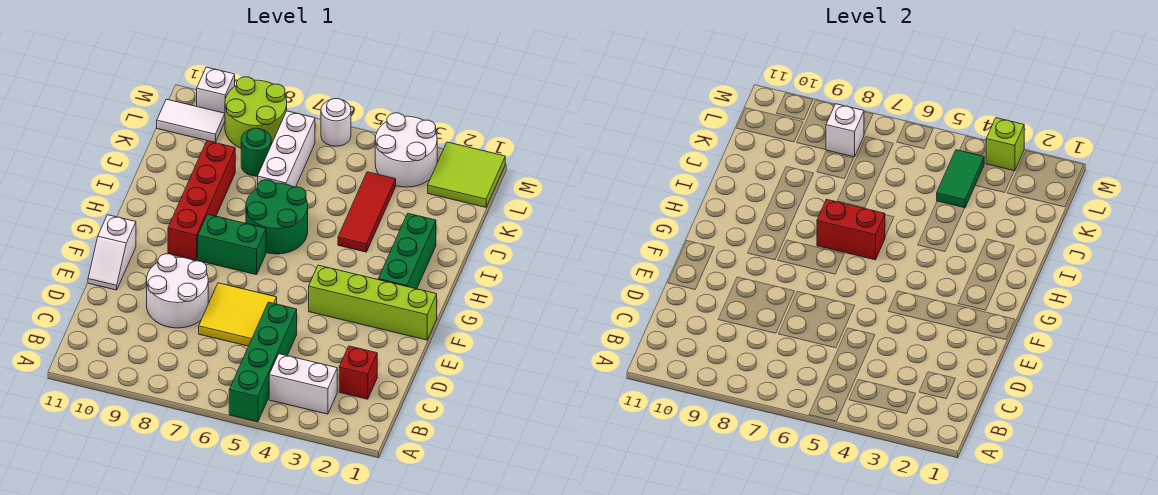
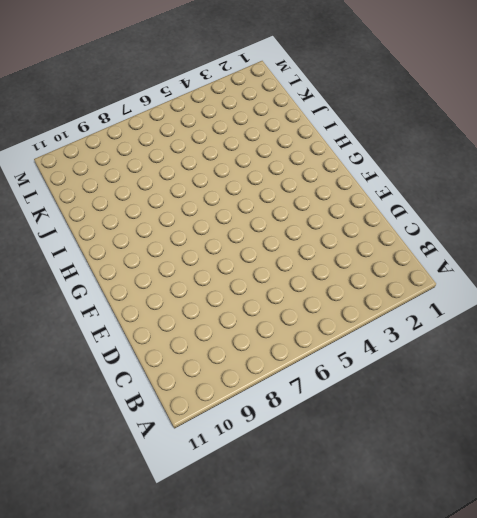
none -> green brick A5:D5 level 1
none -> white brick B3:B4 level 1
none -> red brick C2 level 1

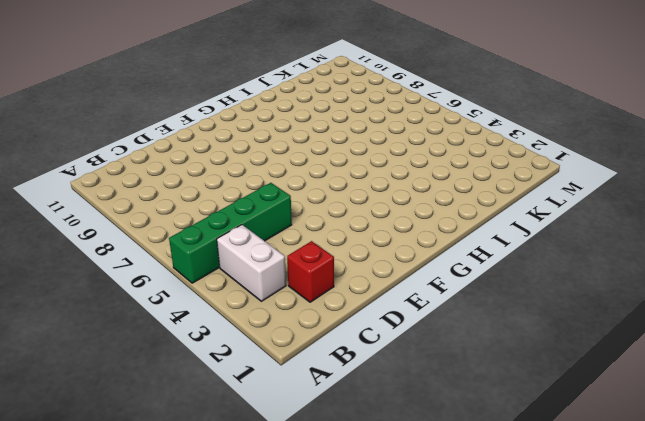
none -> yellow tile D6:E7 level 1
none -> white round brick D8:E9 level 1
none -> white slope E11:F11 level 1 top F

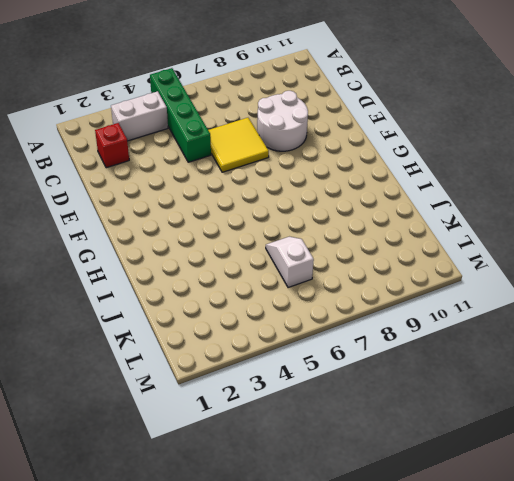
white slope J6:K6 level 1 top K -> white slope E11:F11 level 1 top F
none -> lime brick F1:F4 level 1
none -> green brick G2:I2 level 1
none -> green brick G7:G8 level 1

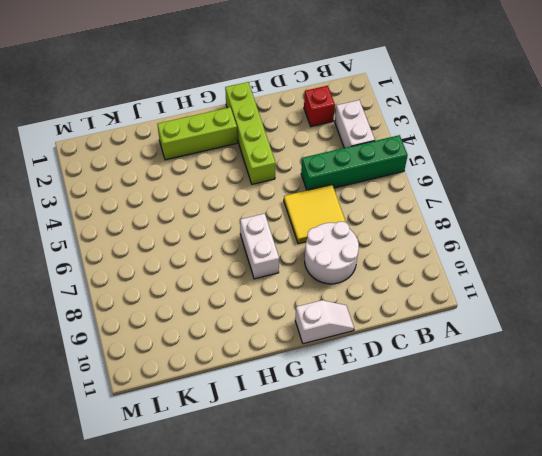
lime brick G2:I2 level 1 -> green brick G2:I2 level 1
white brick G7:G8 level 1 -> green brick G7:G8 level 1
none -> red brick G9:J9 level 1
none -> green round brick H6:I7 level 1
none -> red tile I4:K4 level 1

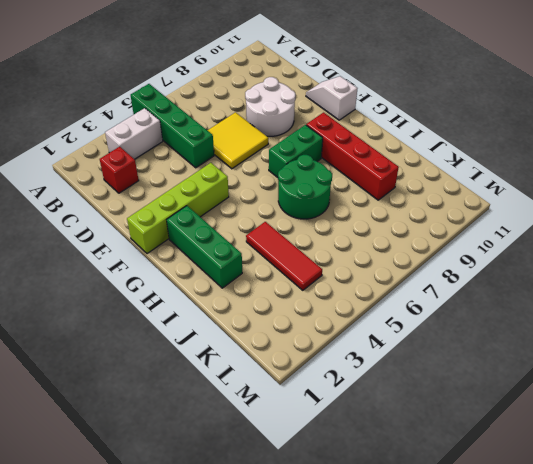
none -> white brick J7:L7 level 1
none -> green round brick K8 level 1
none -> lime tile L1:M2 level 1

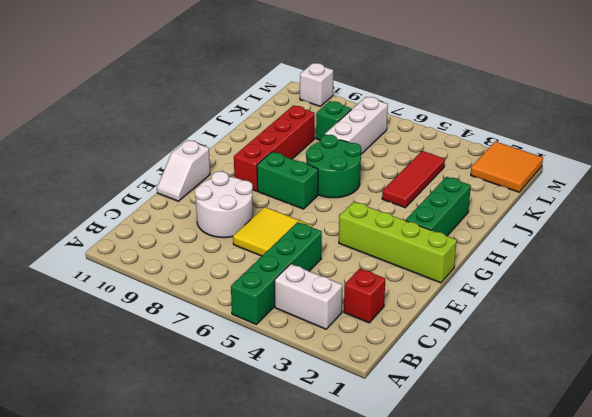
green brick K8 level 1 -> green round brick K8 level 1
orange tile L1:M2 level 1 -> lime tile L1:M2 level 1
none -> white round brick L3:M4 level 1
none -> lime round brick L8:M9 level 1
none -> white tile L10:L11 level 1

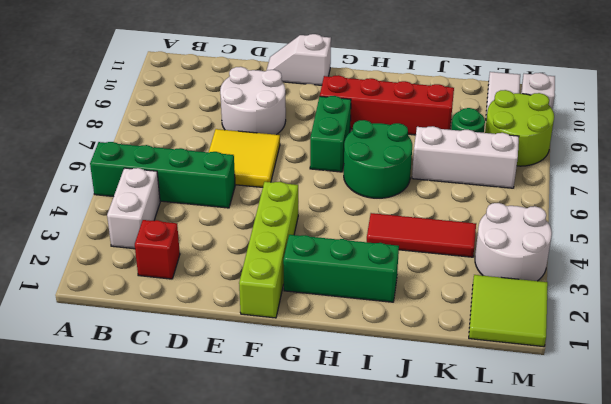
none -> white round brick M6 level 1
none -> red brick H6:H7 level 2
none -> green tile K4:L4 level 2

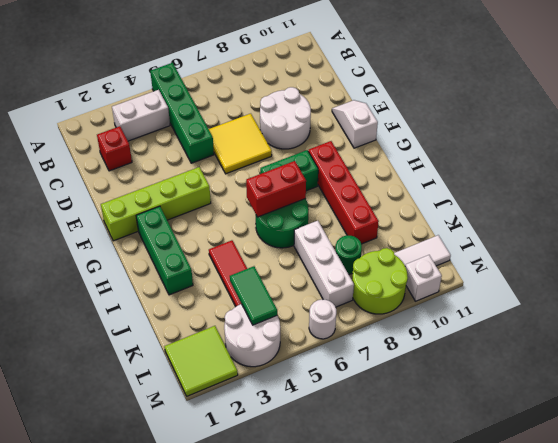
none -> white brick L8 level 2
none -> lime brick M3 level 2

